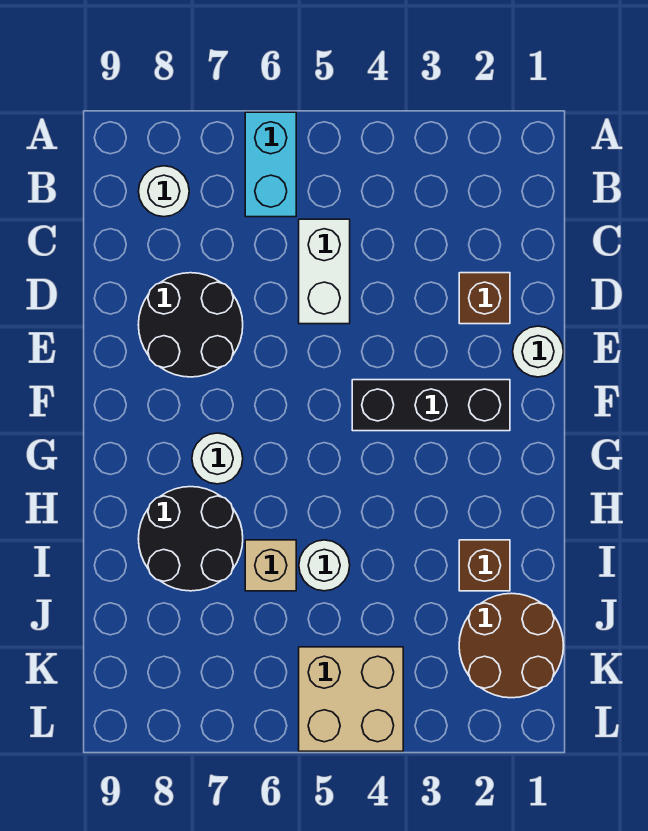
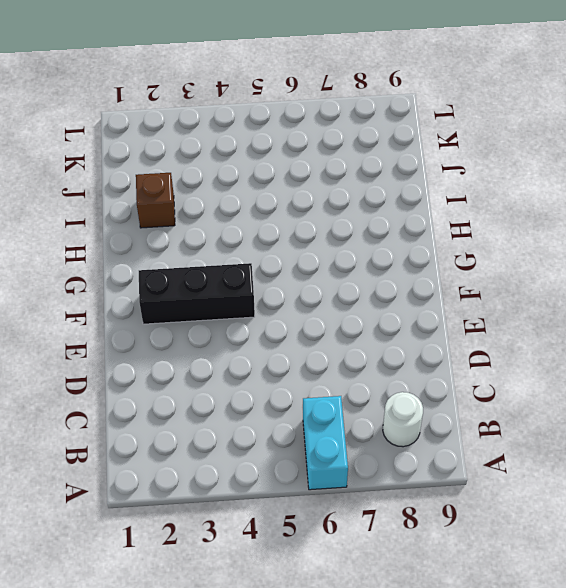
none -> white brick C5:D5 level 1
none -> brown brick D2 level 1
none -> black round brick D7:E8 level 1

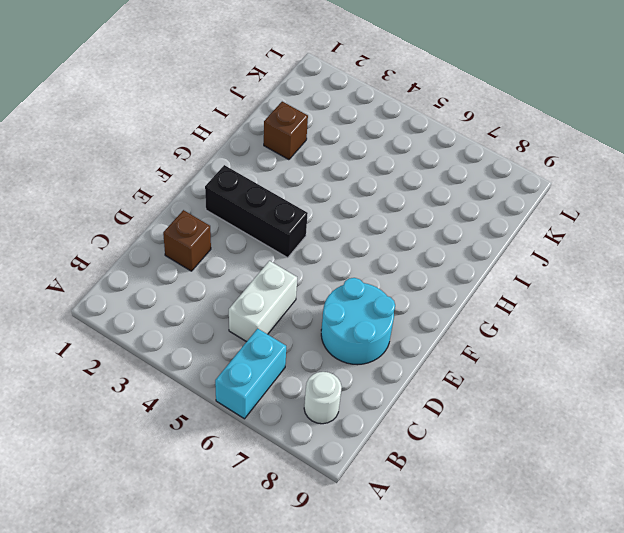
cyan round brick D7:E8 level 1 -> black round brick D7:E8 level 1
none -> white round brick E1 level 1
none -> white round brick G7 level 1
none -> black round brick H7:I8 level 1

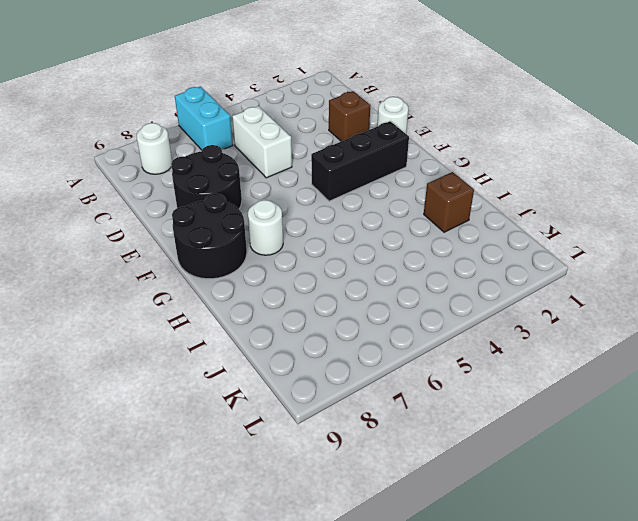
black round brick F8:G9 level 1 -> black round brick H7:I8 level 1
none -> white round brick I5 level 1
none -> tan brick I6 level 1
none -> brown round brick J1:K2 level 1

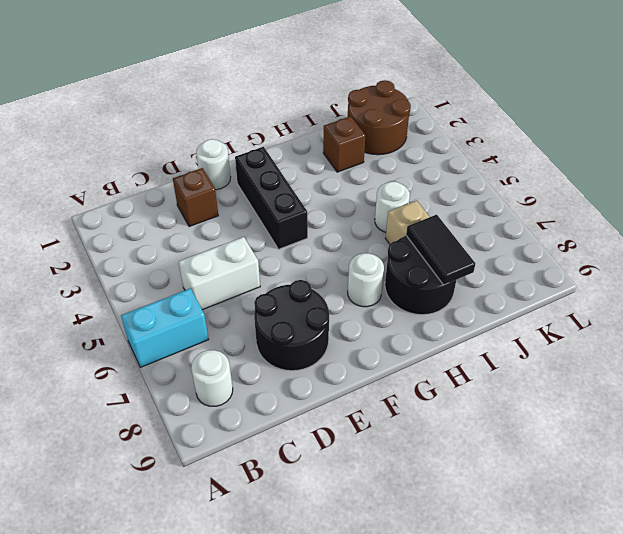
black tile I7:I8 level 2 -> none
none -> tan brick K4:L5 level 1

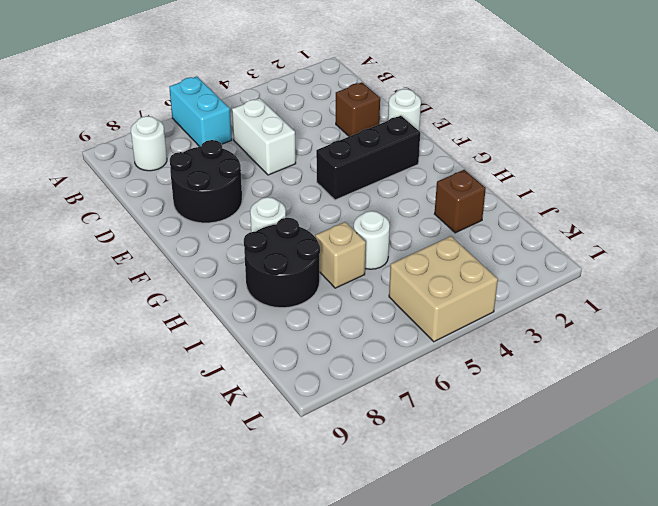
none -> brown round brick J1:K2 level 1

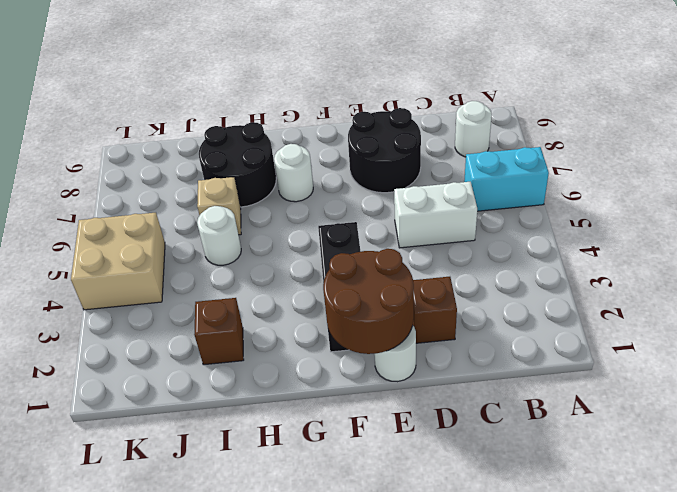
brown round brick E1:F2 level 2 -> brown round brick J1:K2 level 1

